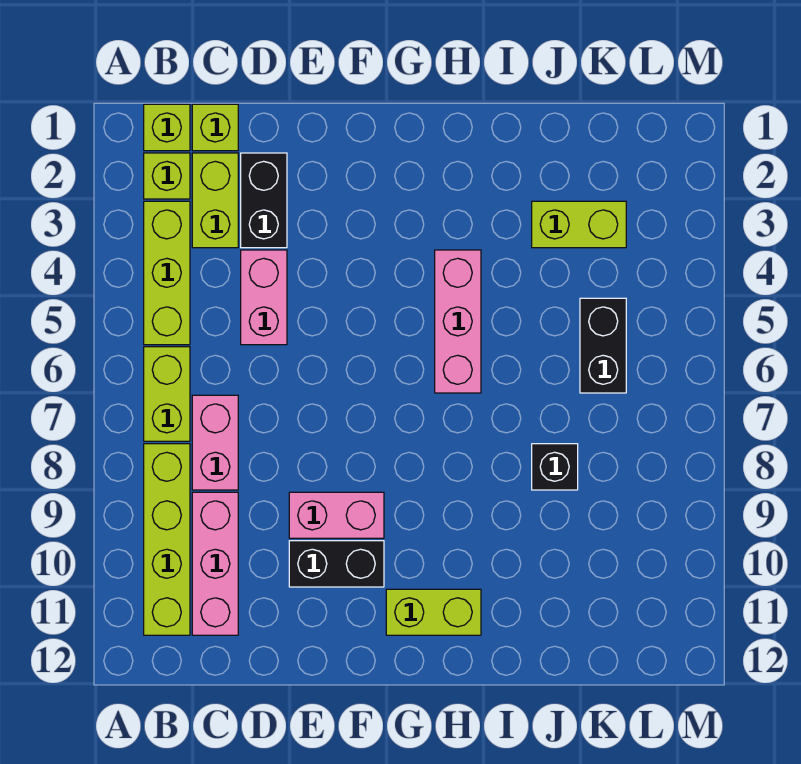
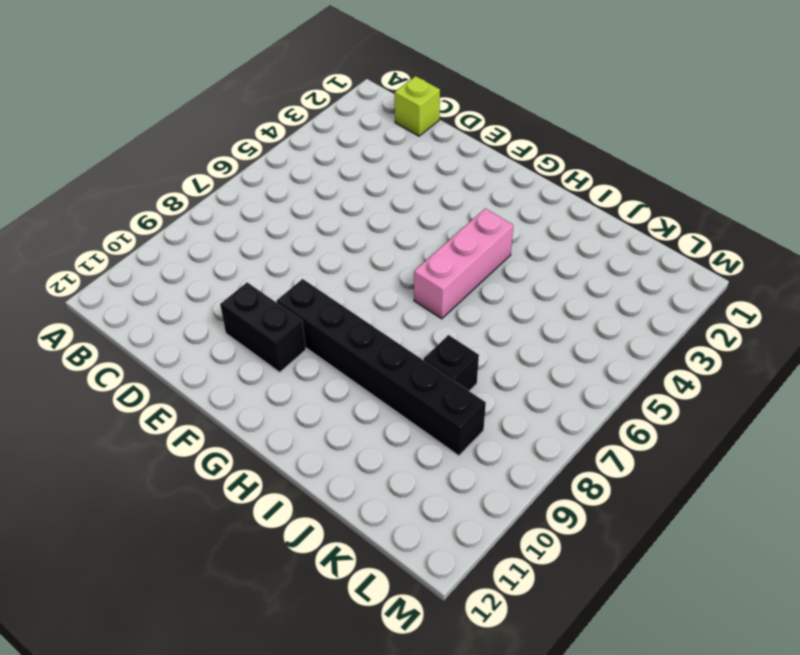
black brick F9:K9 level 1 -> pink brick E9:F9 level 1
none -> lime brick B1 level 1
none -> lime brick B2 level 1
none -> lime brick B3:B5 level 1

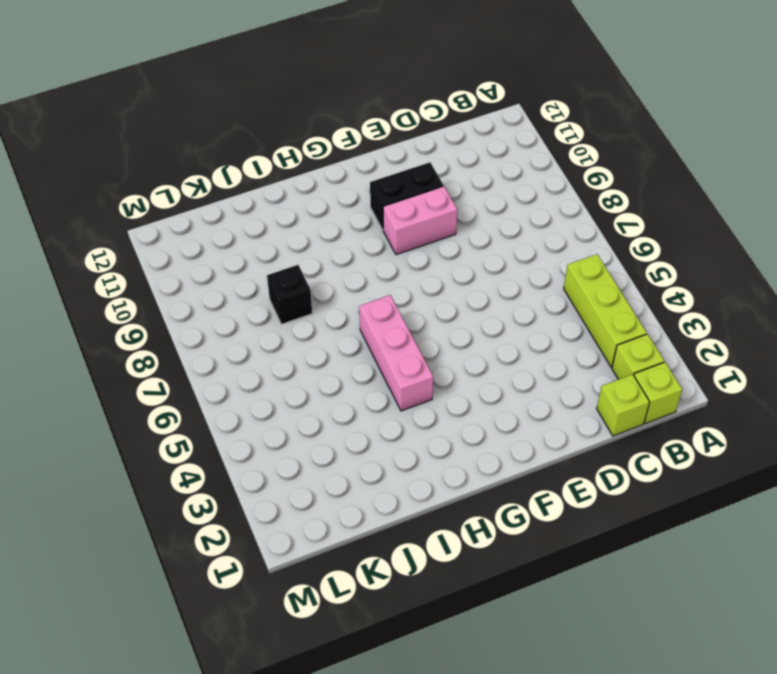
none -> lime brick B6:B7 level 1
none -> lime brick B8:B11 level 1
none -> lime brick C2:C3 level 1

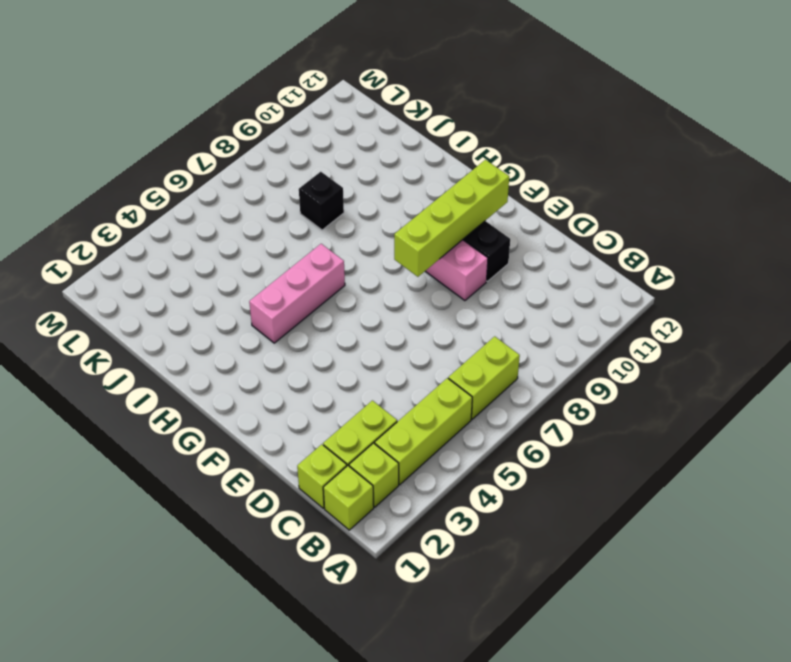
lime brick F8:F11 level 2 -> lime brick B8:B11 level 1
none -> pink brick C7:C8 level 1
none -> pink brick C9:C11 level 1
none -> black brick D2:D3 level 1

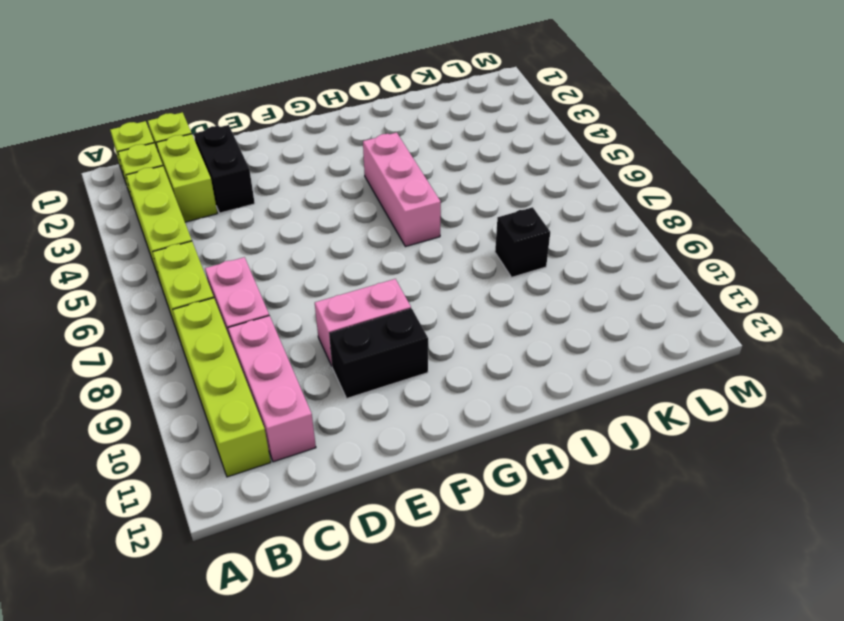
none -> pink brick D4:D5 level 1
none -> lime brick G11:H11 level 1
none -> lime brick J3:K3 level 1

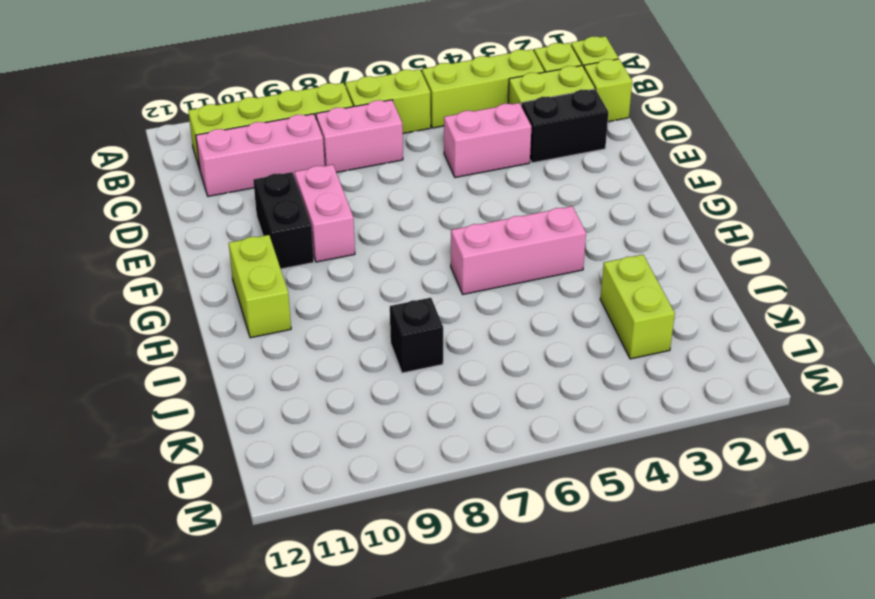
none -> black brick K5:K6 level 1

